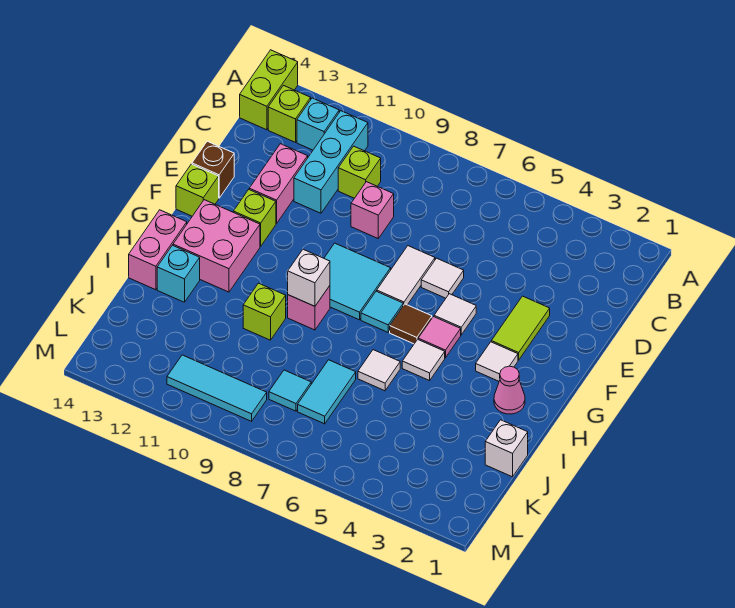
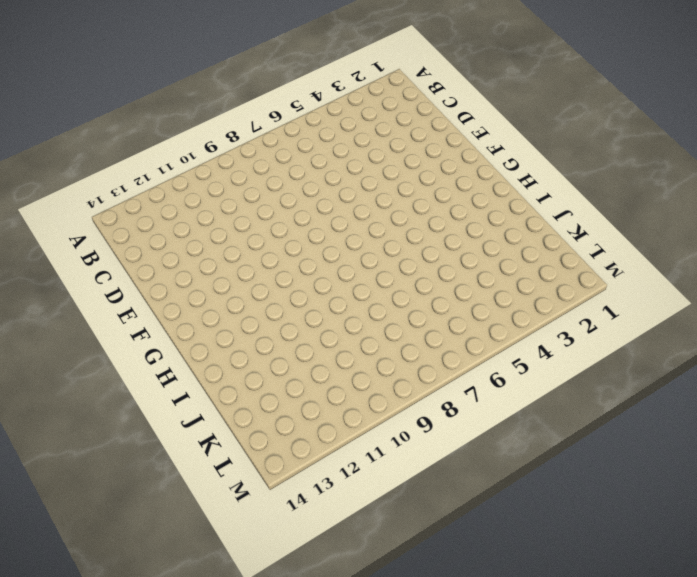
none -> lime brick A14:B14 level 1
none -> cyan brick B11:D11 level 1
none -> cyan brick B12 level 1
none -> lime brick B13 level 1

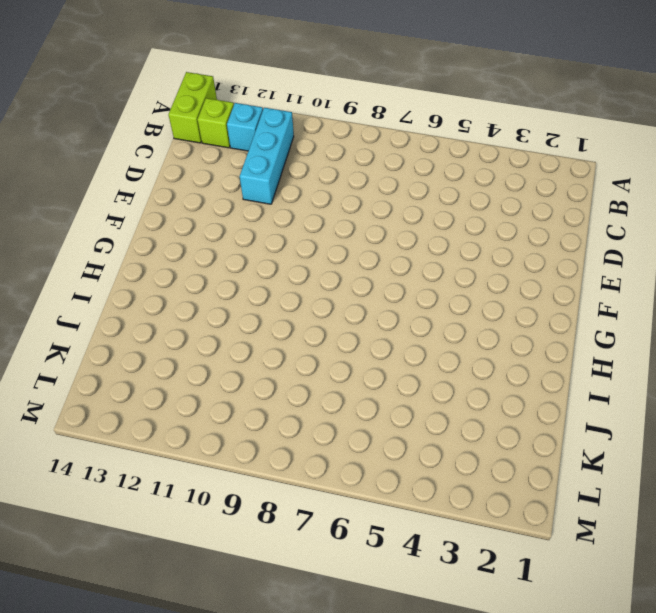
none -> lime brick C10 level 1
none -> pink brick D9 level 1
none -> pink brick D12:E12 level 1
none -> lime tile E3:F3 level 1

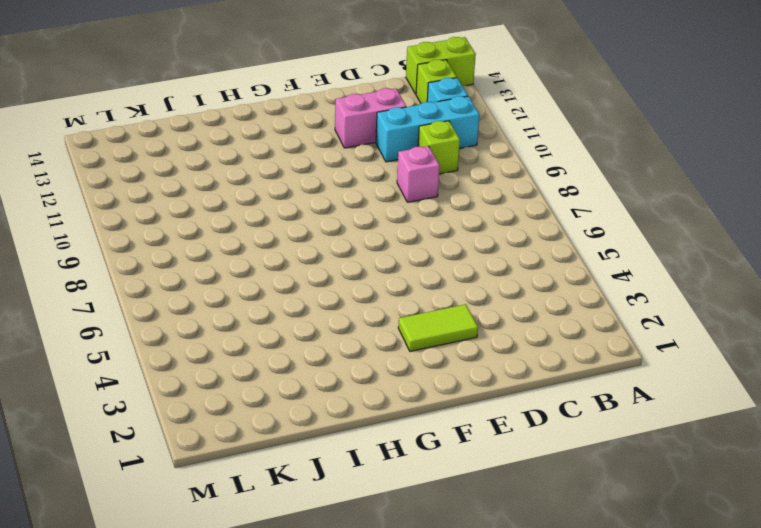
none -> white tile E6 level 1
none -> white tile E7:F7 level 1
none -> brown brick E14 level 1
none -> white tile F5 level 1

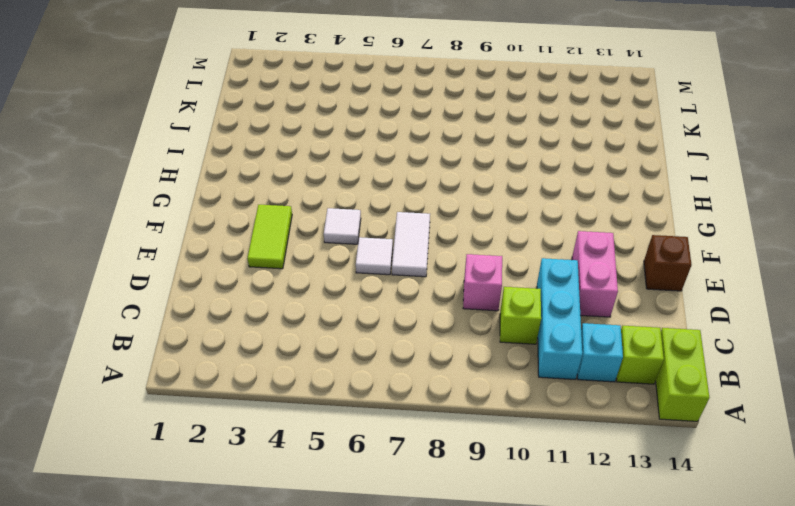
none -> cyan tile F8:G9 level 1
none -> lime brick F12 level 1
none -> lime brick F14 level 1
none -> white tile G3 level 1

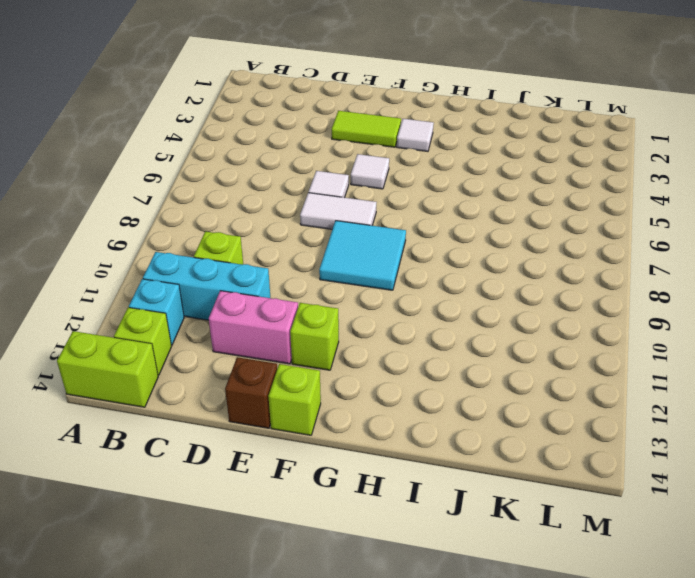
none -> pink brick D9 level 1
none -> pink tile G5 level 1
none -> brown tile G6 level 1
none -> cyan tile G7 level 1

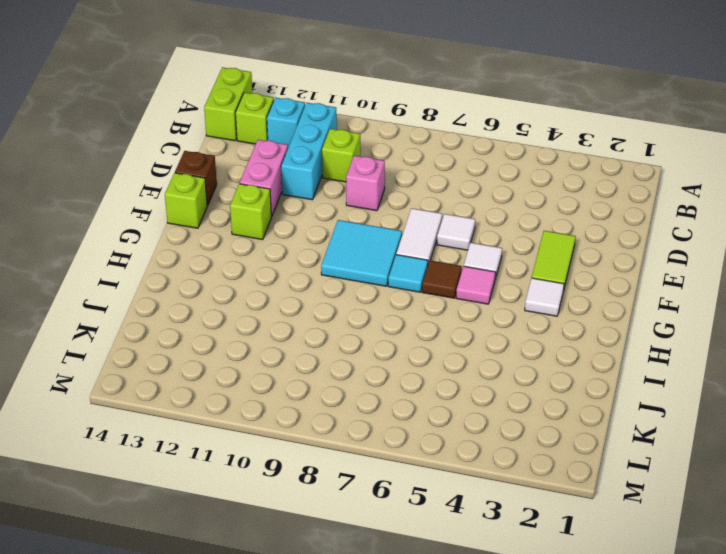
none -> pink brick G12:H13 level 1
none -> pink cone H2 level 1
none -> white tile H5 level 1
none -> pink brick H9 level 1

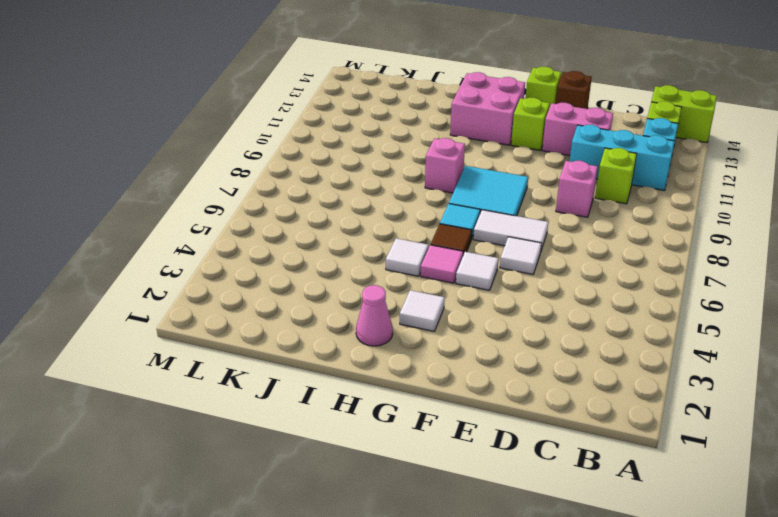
none -> lime tile E3:F3 level 1
none -> pink brick H14:I14 level 1
none -> white tile I6 level 1
none -> lime brick I10 level 1

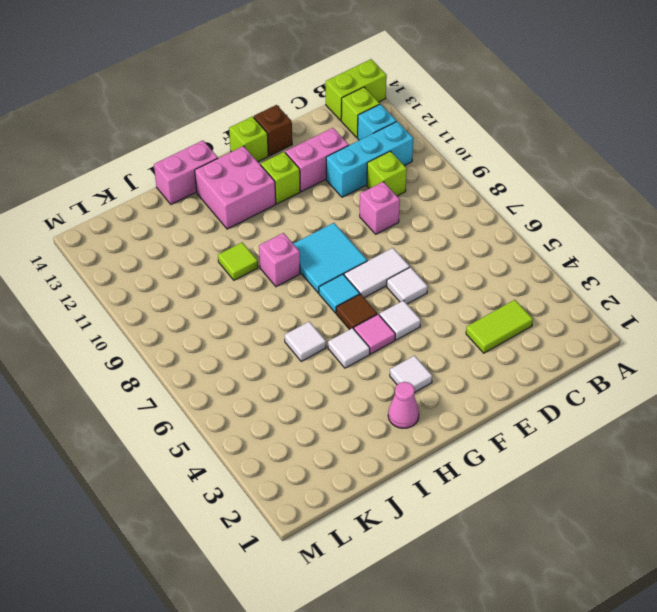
lime tile C3:D3 level 1 -> lime tile E3:F3 level 1
lime tile I10 level 1 -> lime brick I10 level 1
none -> cyan brick I13 level 1
none -> white brick J1 level 1
none -> cyan tile J7:K7 level 1
none -> cyan tile K8 level 1

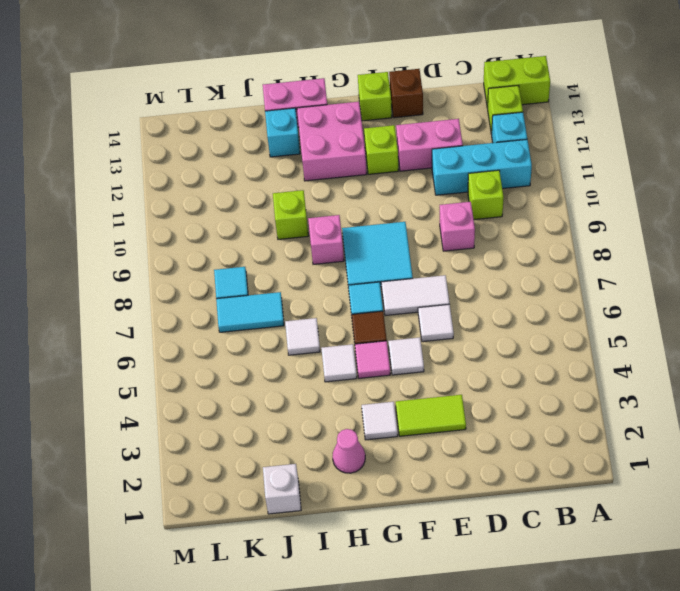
none -> cyan tile L9:L11 level 1
none -> white brick H9 level 2

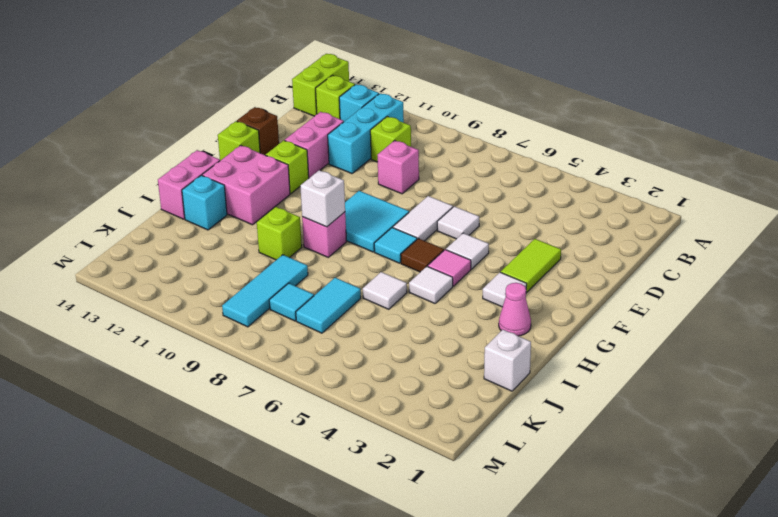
cyan tile J9:L9 level 1 -> cyan tile L9:L11 level 1

